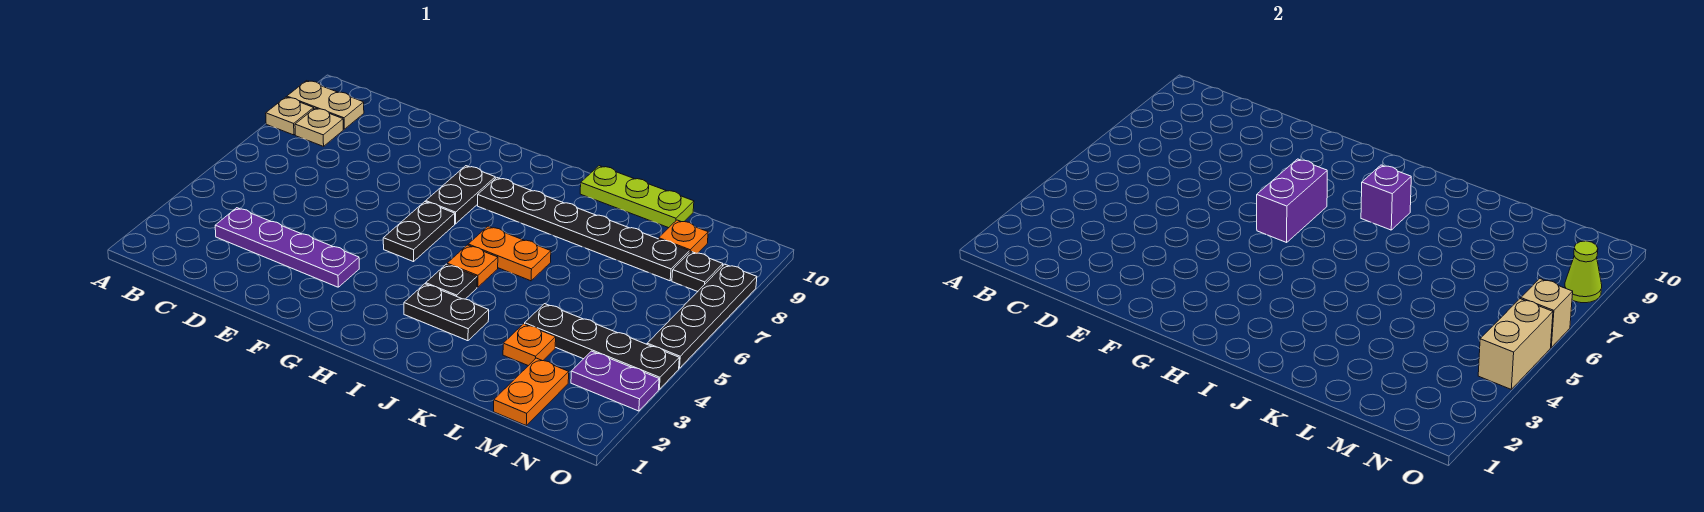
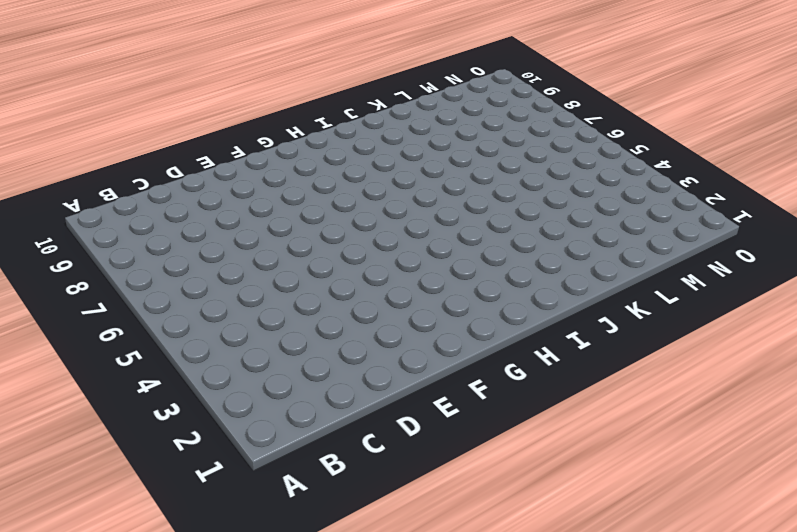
none -> tan plate A8 level 1
none -> tan plate A9:B9 level 1
none -> tan plate B8 level 1

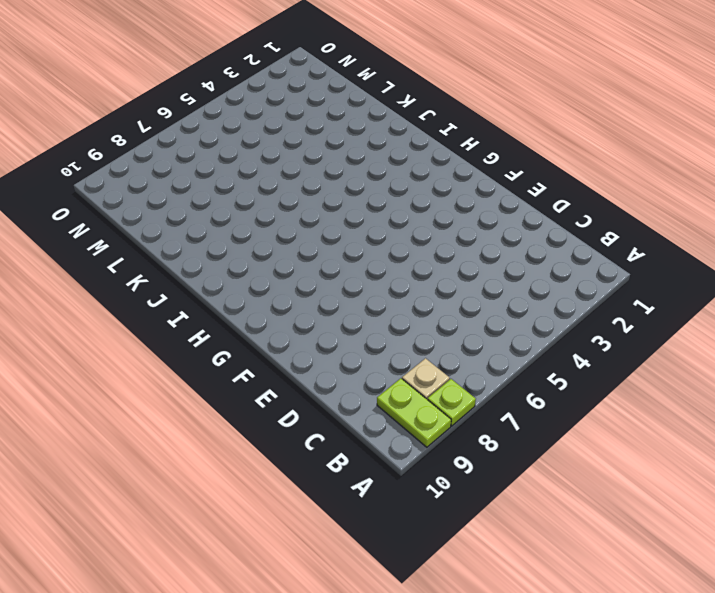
lime plate A8 level 1 -> tan plate A8 level 1
lime plate A9:B9 level 1 -> tan plate A9:B9 level 1
none -> purple plate C3:F3 level 1
none -> black plate G5:G6 level 1
none -> black plate G7:G8 level 1

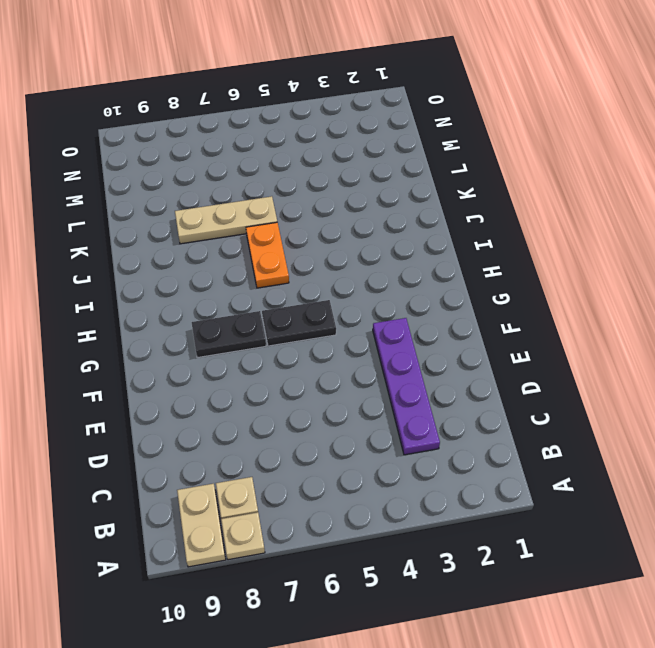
tan plate K6:K8 level 1 -> black plate H8:M8 level 1
none -> black plate I3:J3 level 1
none -> black plate I4 level 1
none -> orange plate I5 level 1

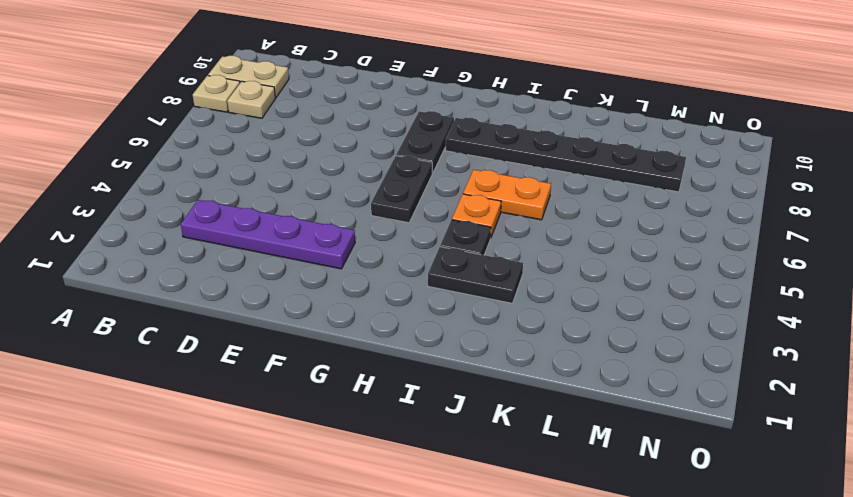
none -> lime plate J10:L10 level 1
none -> orange plate L3 level 1
none -> black plate L4:O4 level 1

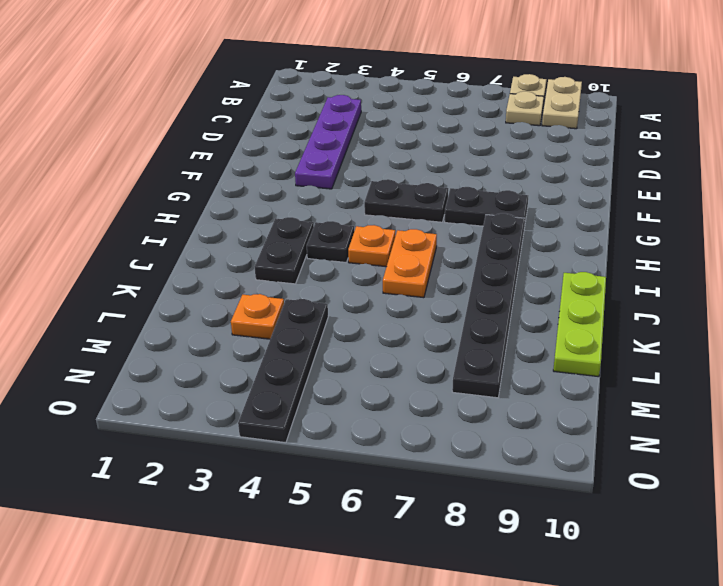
none -> orange plate M1:M2 level 1
none -> orange plate M9 level 1
none -> purple plate N3:O3 level 1

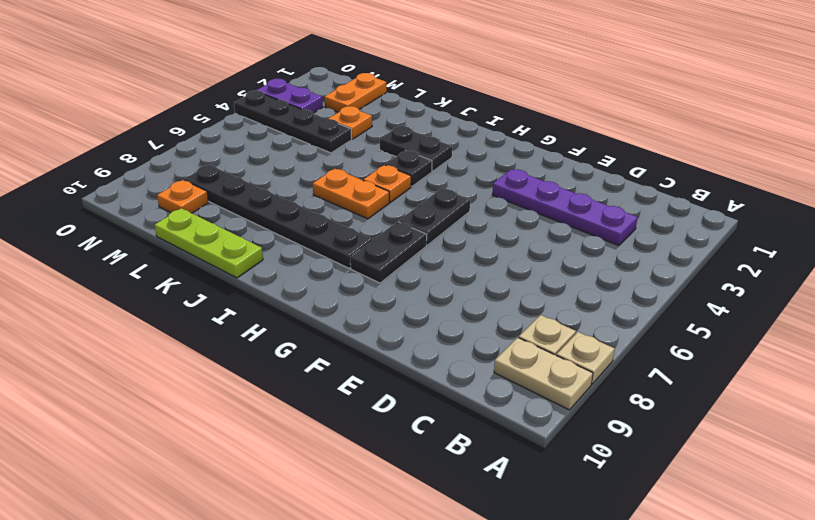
none -> black plate N8 level 1
none -> black plate O5:O8 level 1
none -> purple brick G6:G7 level 2

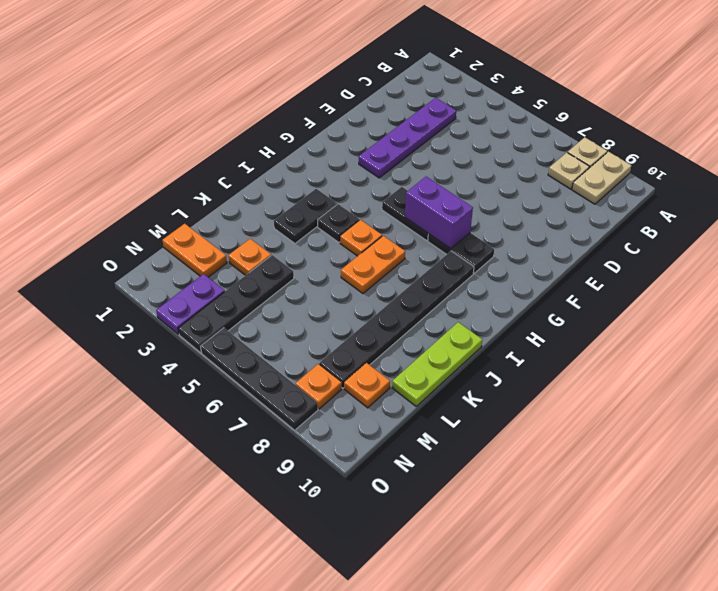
orange plate N8 level 1 -> black plate N8 level 1
none -> purple brick I8 level 2
none -> tan brick O4:O5 level 2
none -> tan brick O6 level 2

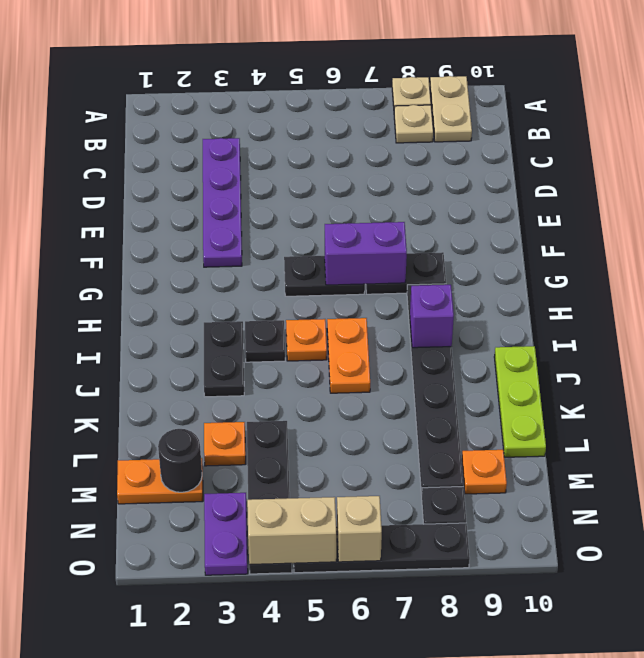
black round brick M2 level 2 -> none
none -> lime cone O8 level 2

